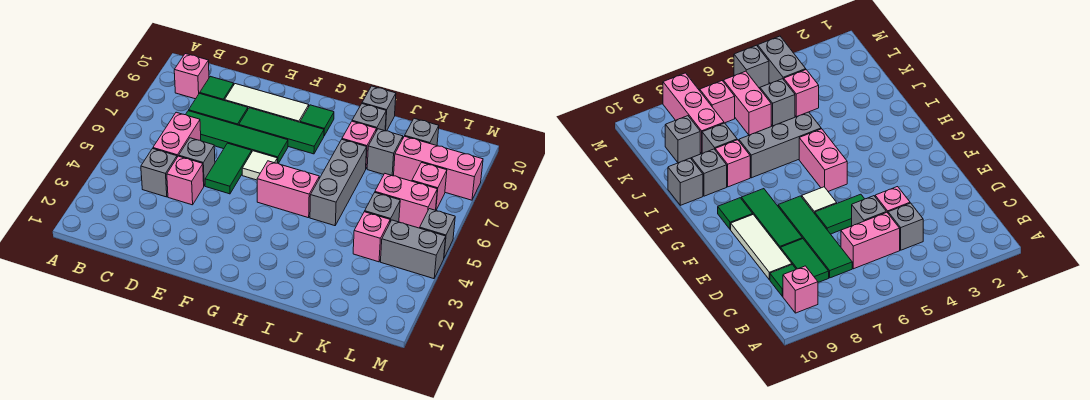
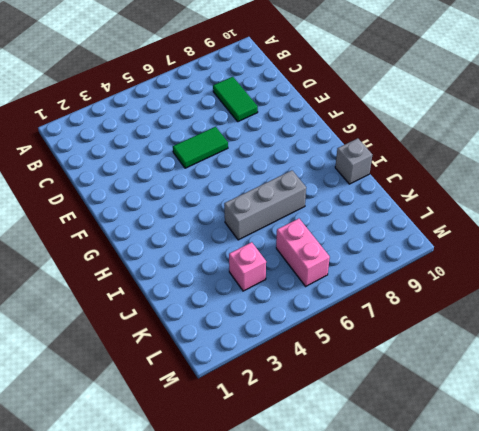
none -> pink brick B9 level 1
none -> grey brick C4 level 1
none -> pink brick C5:C6 level 1

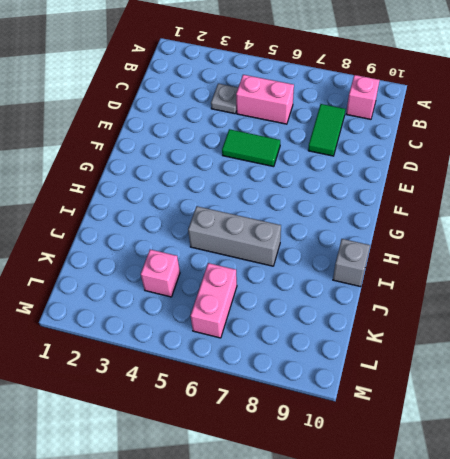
grey plate C4 level 1 -> grey brick C4 level 1
none -> green tile C7:F7 level 1
none -> green tile C9 level 1
none -> pink brick D4 level 1

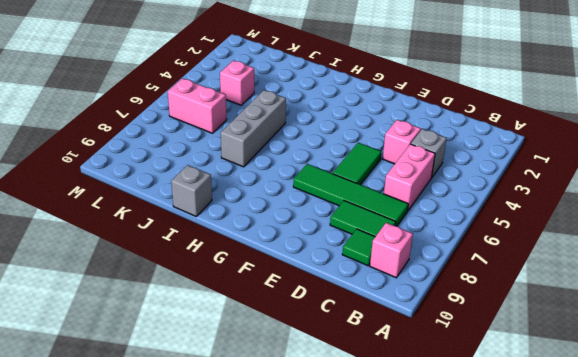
none -> grey brick D5 level 1
none -> white tile D9:F9 level 1
none -> green tile E8:G8 level 1

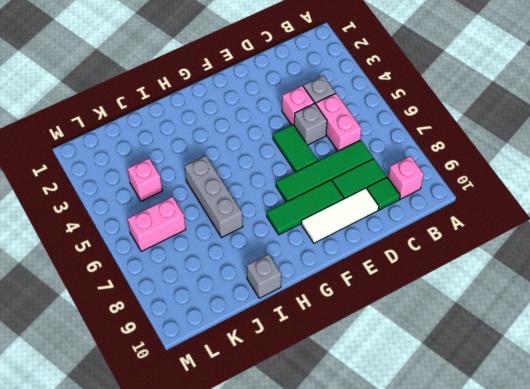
none -> white tile F6 level 1
none -> pink brick G5:H5 level 1
none -> green tile G9 level 1

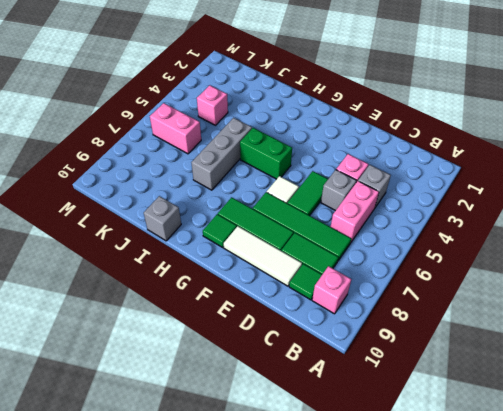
green brick G5:H5 level 1 -> pink brick G5:H5 level 1
none -> pink brick I8 level 1
none -> grey brick I9 level 1
none -> grey brick J8 level 1

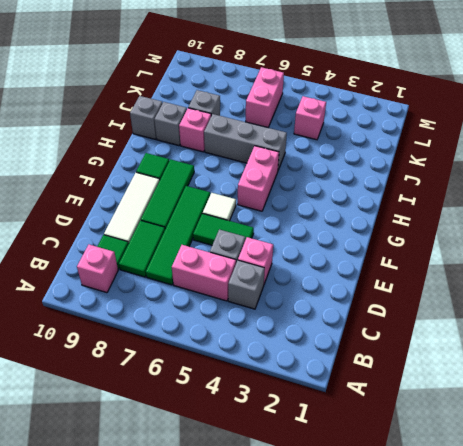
none -> grey brick K5 level 1
none -> pink brick K8:M8 level 1
none -> grey brick K9 level 1

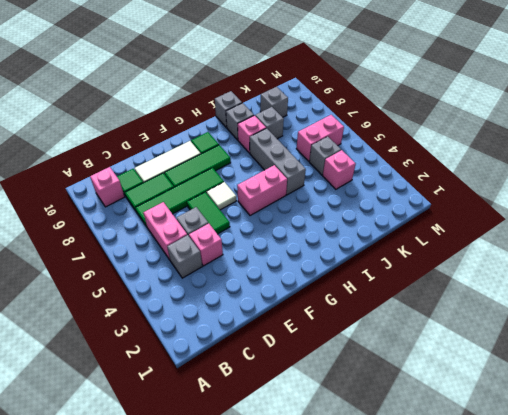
none -> pink brick K8:M8 level 1
none -> grey brick L4:M4 level 1
none -> pink brick L7 level 1

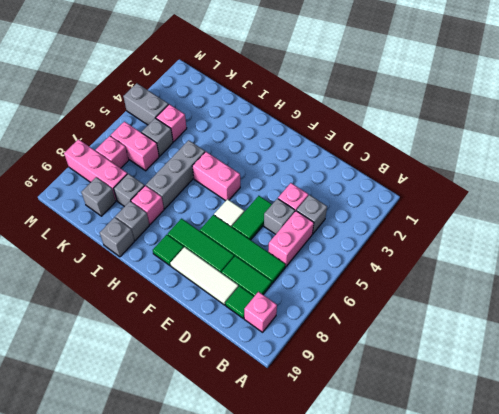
none -> grey brick M5 level 1

